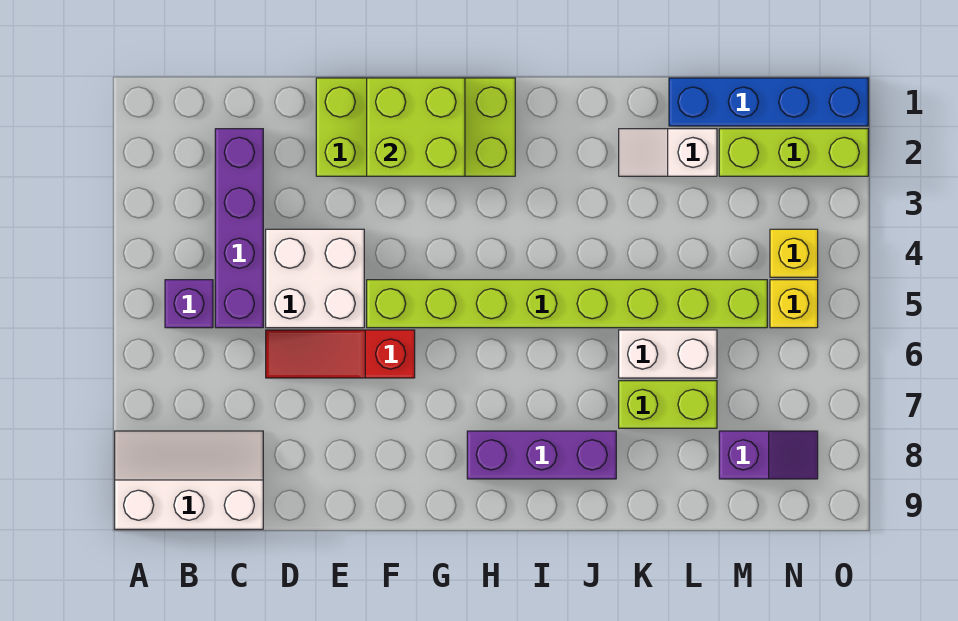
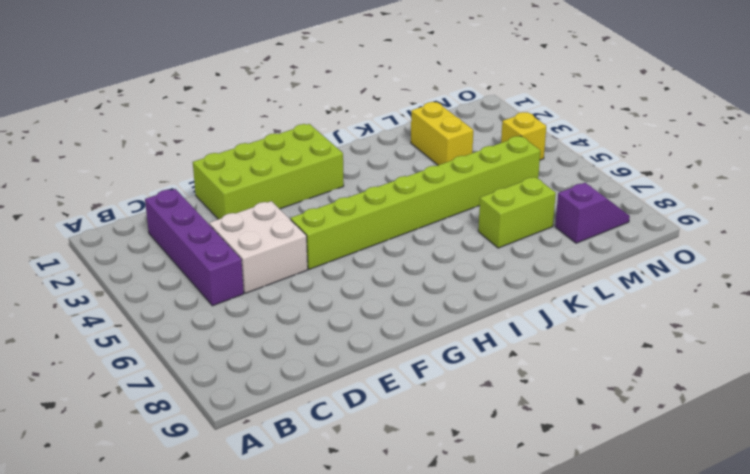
yellow brick L2:L3 level 1 -> white slope K2:L2 level 1 top L
none -> white slope A8:C9 level 1 top 9
none -> purple brick B5 level 1
none -> red slope D6:F6 level 1 top F

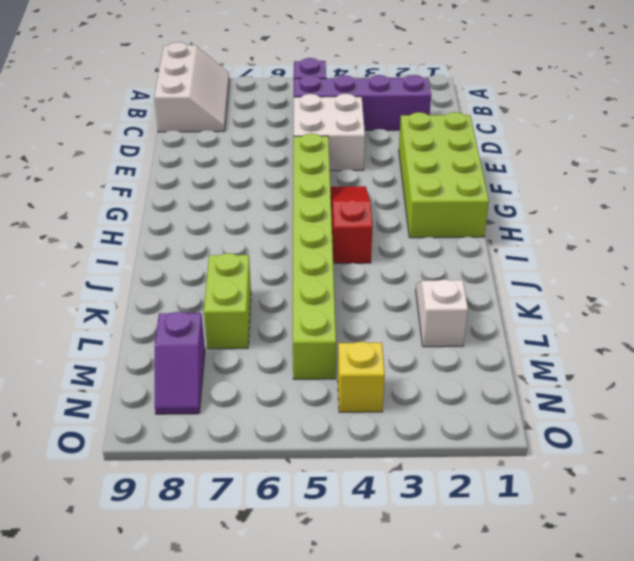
red slope G4:I4 level 1 top I -> red slope D6:F6 level 1 top F
none -> purple brick H8:J8 level 1
none -> white brick K6:L6 level 1
none -> blue brick L1:O1 level 1

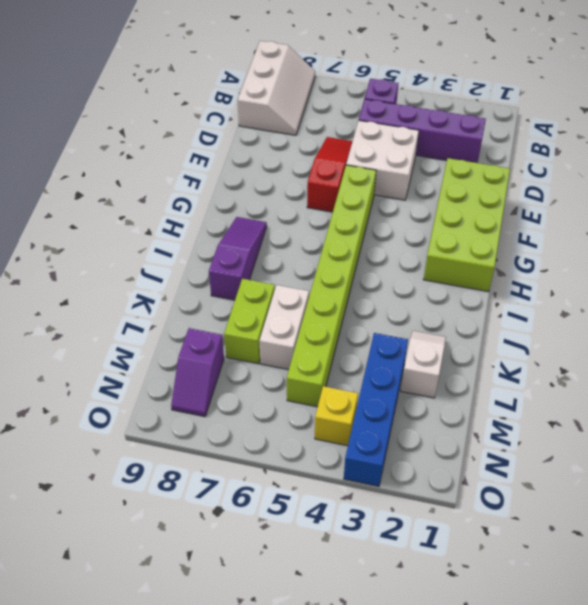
purple slope H8:J8 level 1 top J -> purple brick H8:J8 level 1
blue brick L3:O3 level 1 -> blue brick L1:O1 level 1
none -> lime brick M2:O2 level 1
none -> yellow brick N5 level 1
none -> lime brick F1:G2 level 2

